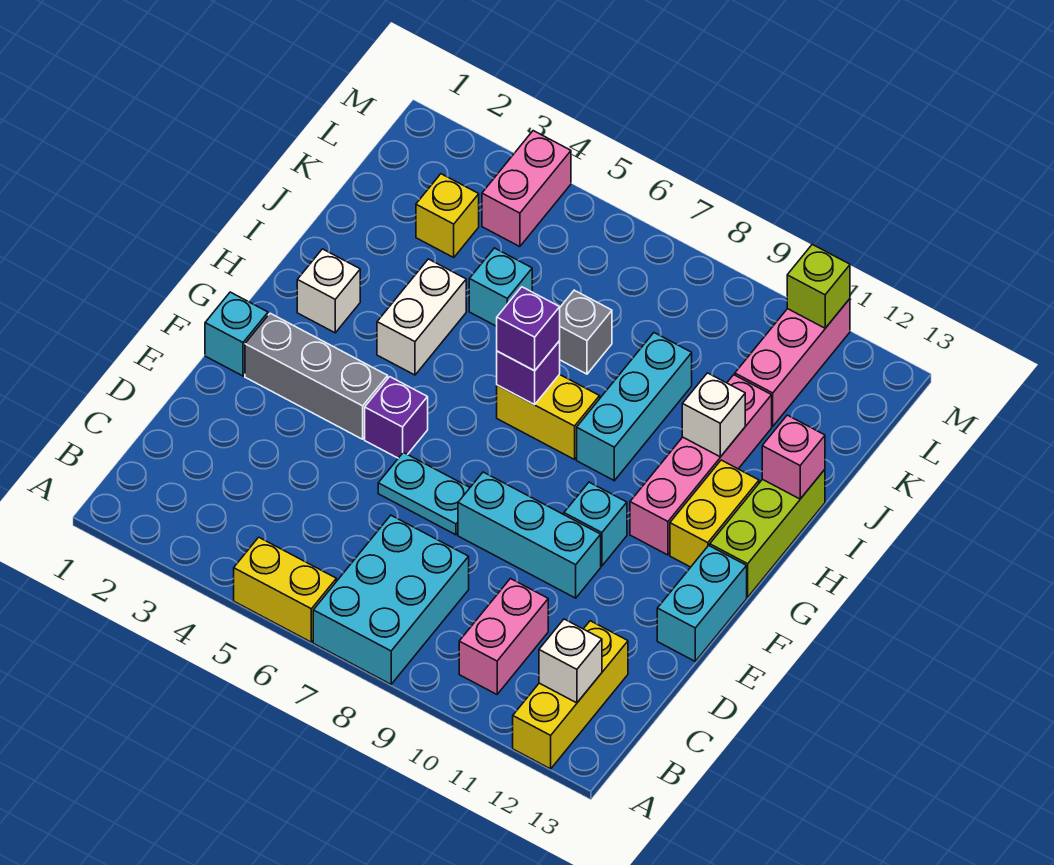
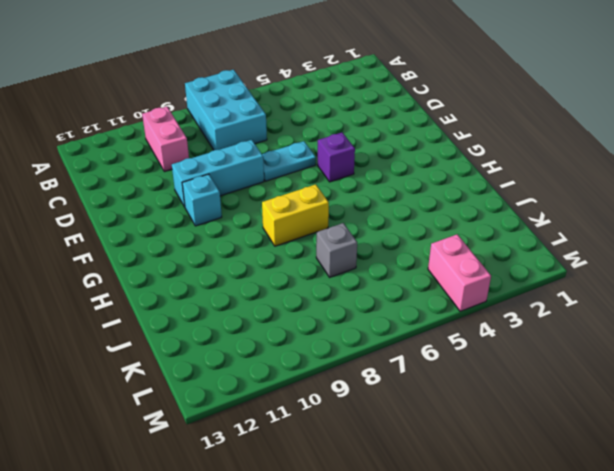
none -> yellow brick A5:A6 level 1
none -> yellow brick A12:C12 level 1
none -> cyan brick E13:F13 level 1

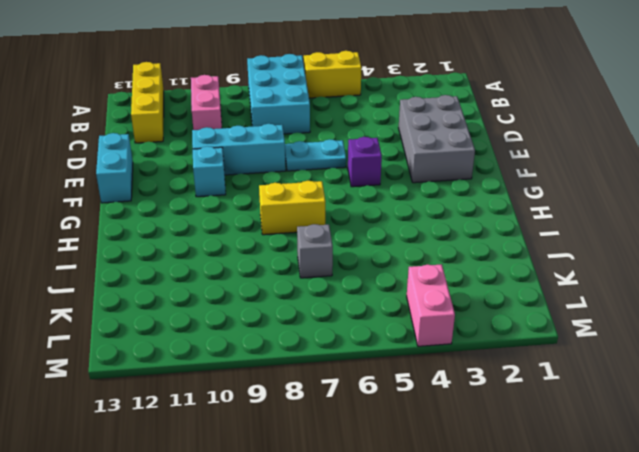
grey brick D2:F3 level 1 -> grey brick F2:F4 level 1
none -> cyan brick F1 level 1
none -> pink brick G11:J11 level 1
none -> yellow brick G12:H12 level 1

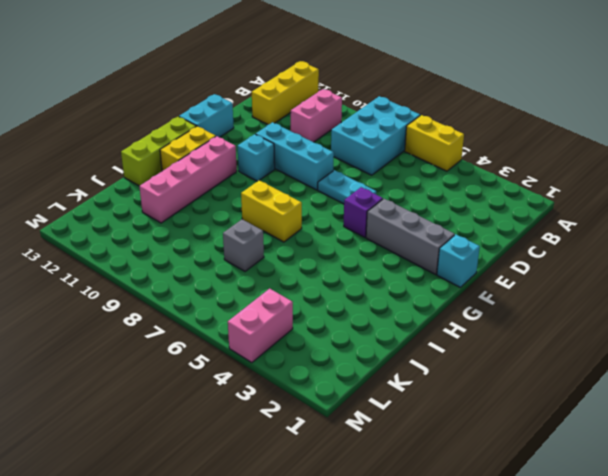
none -> white brick H2 level 1
none -> white brick H4:I4 level 1
none -> cyan brick H9:J9 level 1

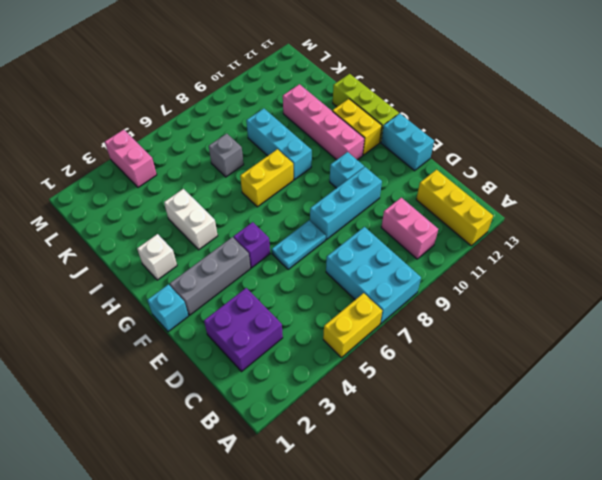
purple brick C2:D3 level 1 -> none
none -> cyan brick J5 level 1
none -> yellow brick K3 level 1
none -> pink brick K11:M11 level 1

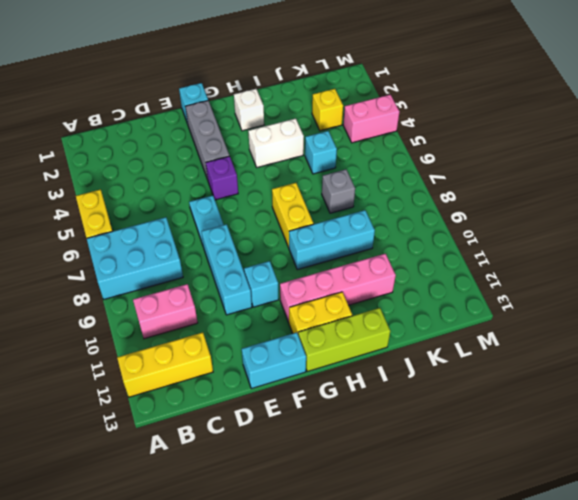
none -> pink brick K11:M11 level 1
none -> white brick B12 level 2
none -> purple brick H7 level 2

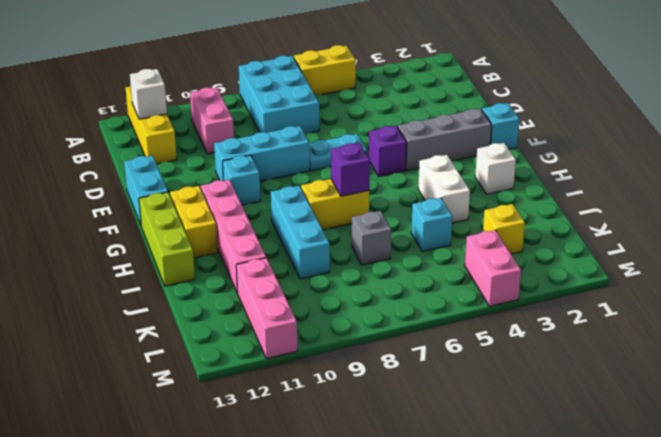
none -> white brick I11 level 2
none -> pink brick I13 level 2
none -> lime brick M11 level 2

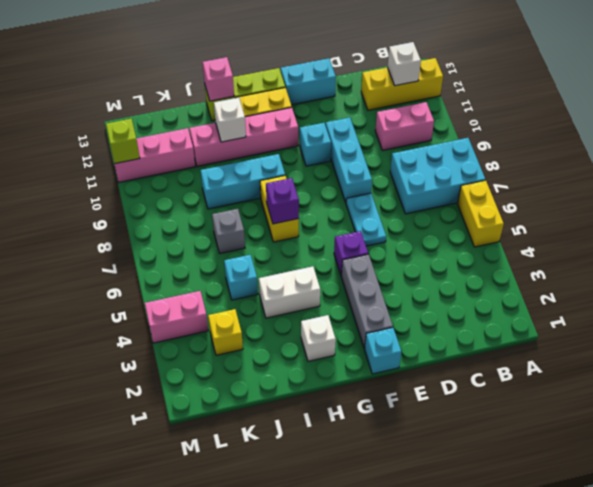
none -> purple brick H7 level 3

